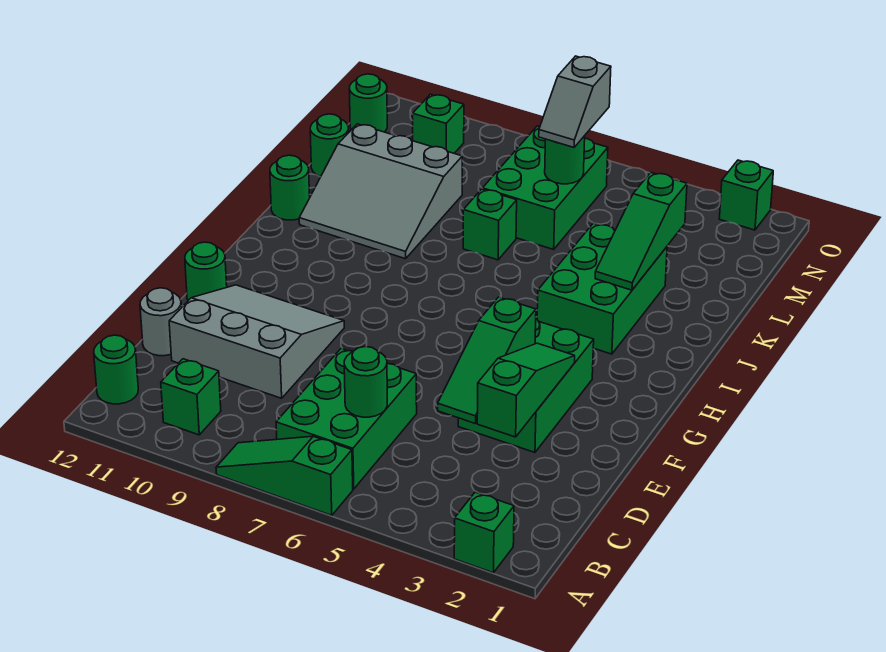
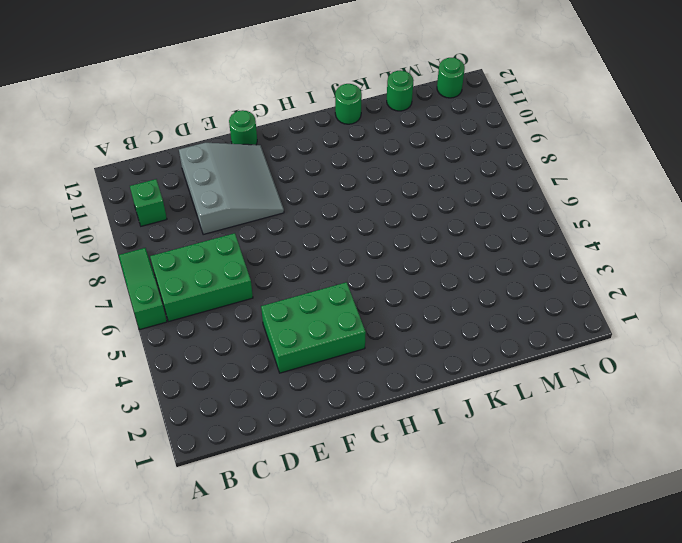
none -> green brick A2 level 1
none -> green round brick B12 level 1
none -> grey round brick D12 level 1

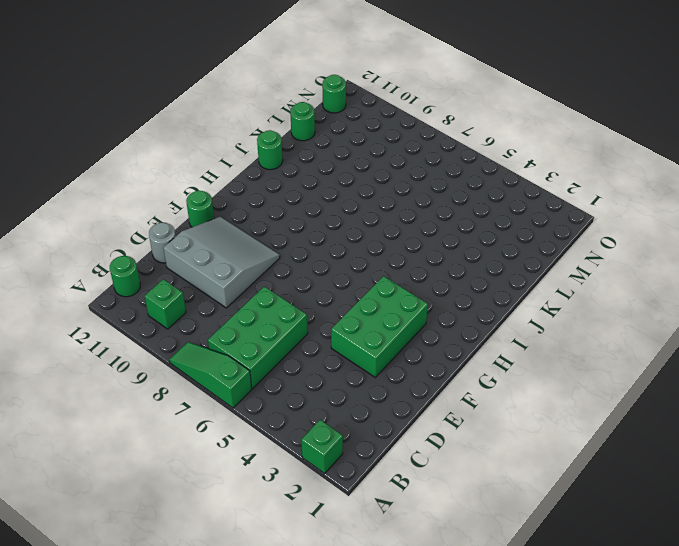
none -> green brick I3:K4 level 1
none -> grey slope J9:L11 level 1 top L
none -> green brick K7 level 1

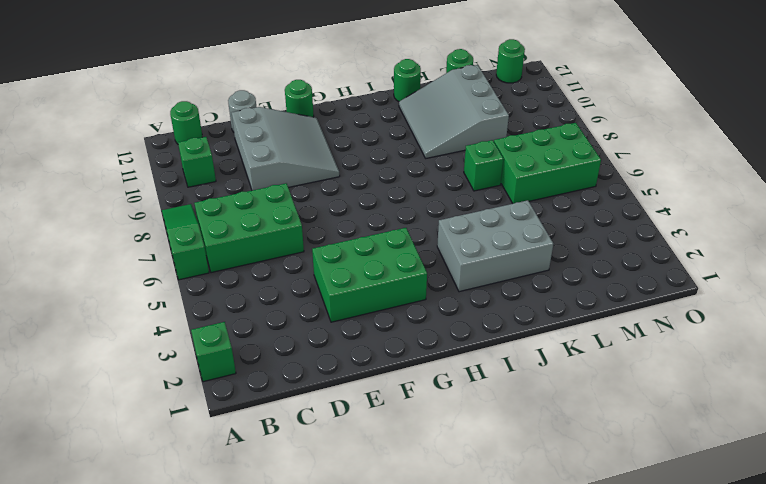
grey brick I3:K4 level 1 -> green brick I3:K4 level 1
none -> green brick N10 level 1
none -> green brick O2 level 1
none -> green round brick C6 level 2

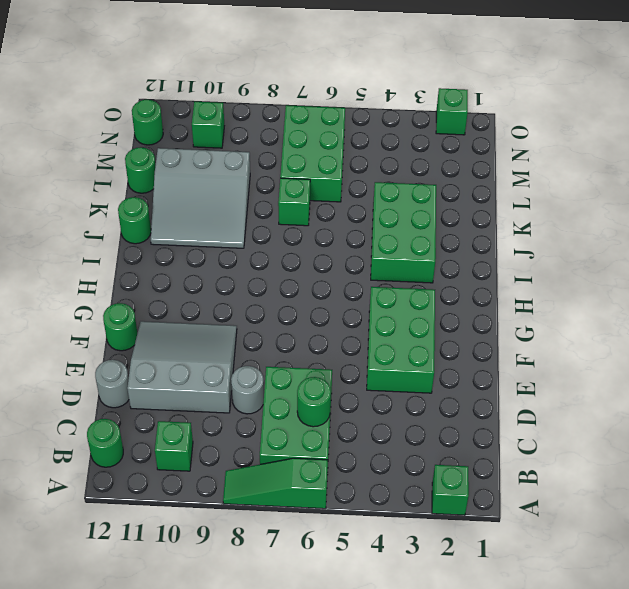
grey round brick D8 level 1 -> none
none -> green slope D3:F3 level 2 top D
none -> green slope D4:F4 level 2 top F
none -> green slope J3:L3 level 2 top L

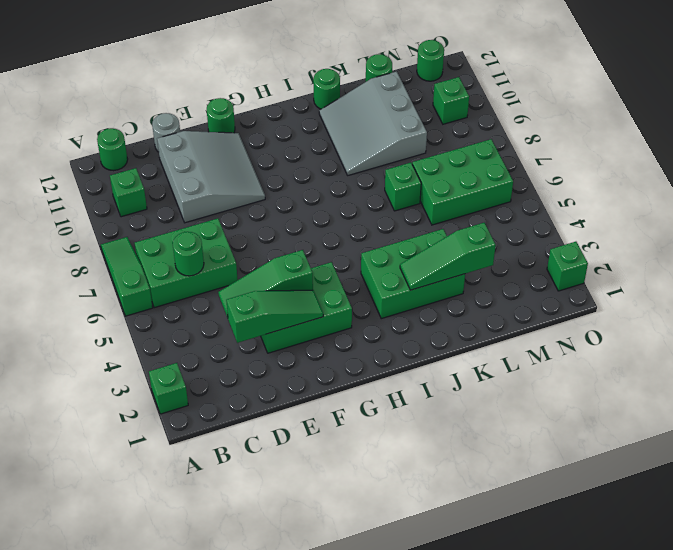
none -> green round brick M6 level 2
none -> grey slope M6:N6 level 3 top N

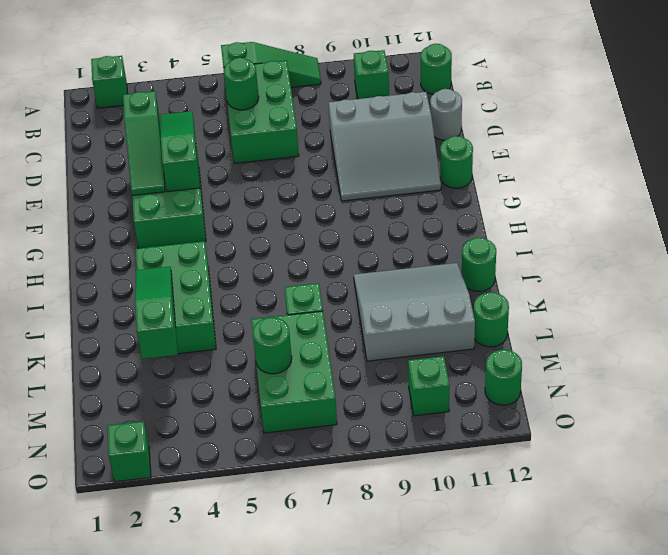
none -> grey slope M6:N6 level 3 top N

